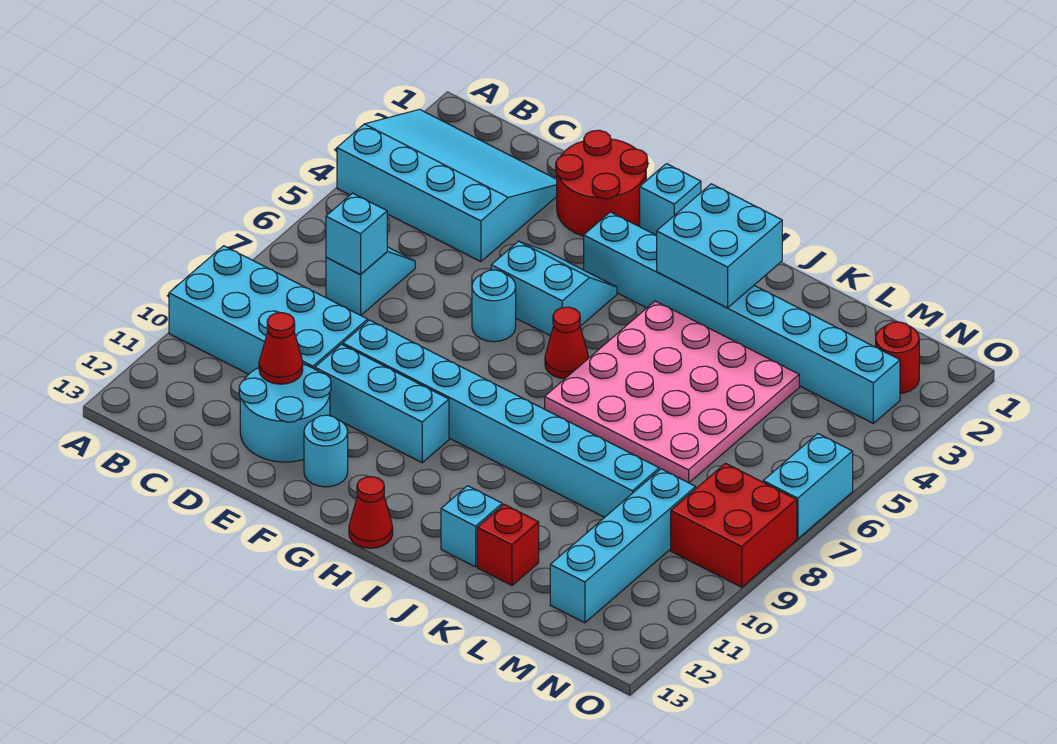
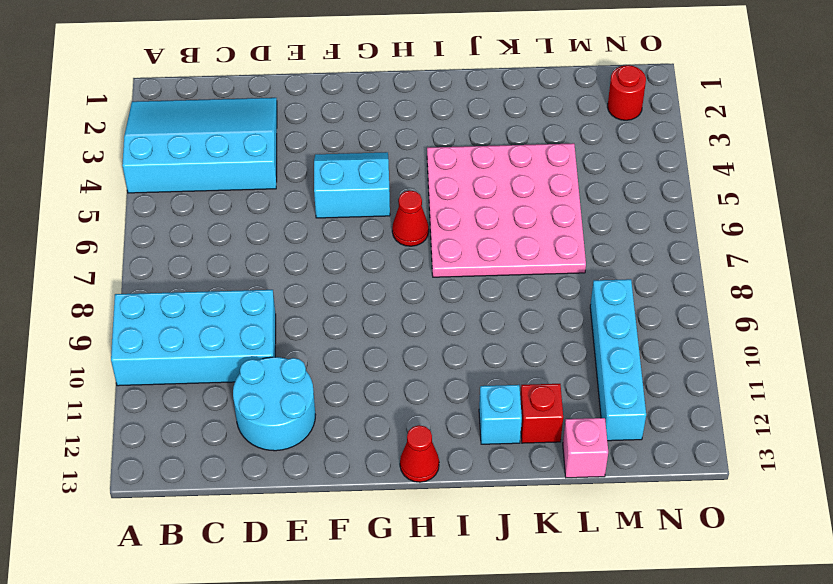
pink brick L13 level 1 -> none
none -> cyan slope C6:C7 level 1 top 7
none -> red round brick E1:F2 level 1
none -> cyan brick E9:L9 level 1

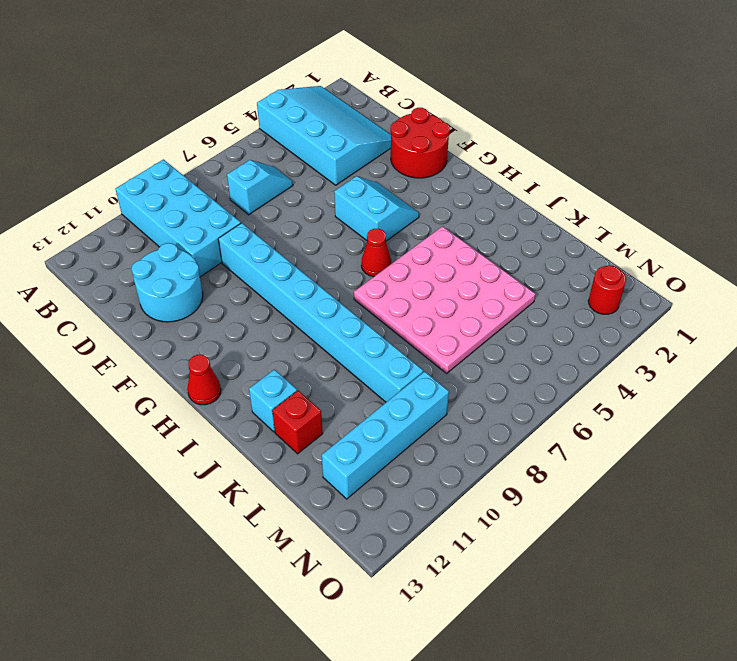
none -> cyan brick E10:G10 level 1
none -> cyan round brick F6 level 1
none -> cyan round brick F12 level 1

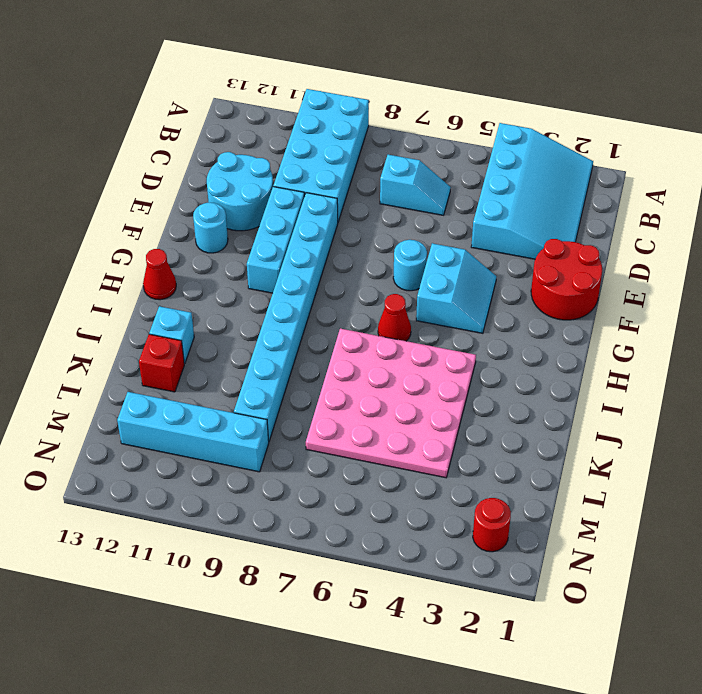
none -> cyan brick G1 level 1
none -> cyan brick G3:N3 level 1
none -> red brick N8:O9 level 1

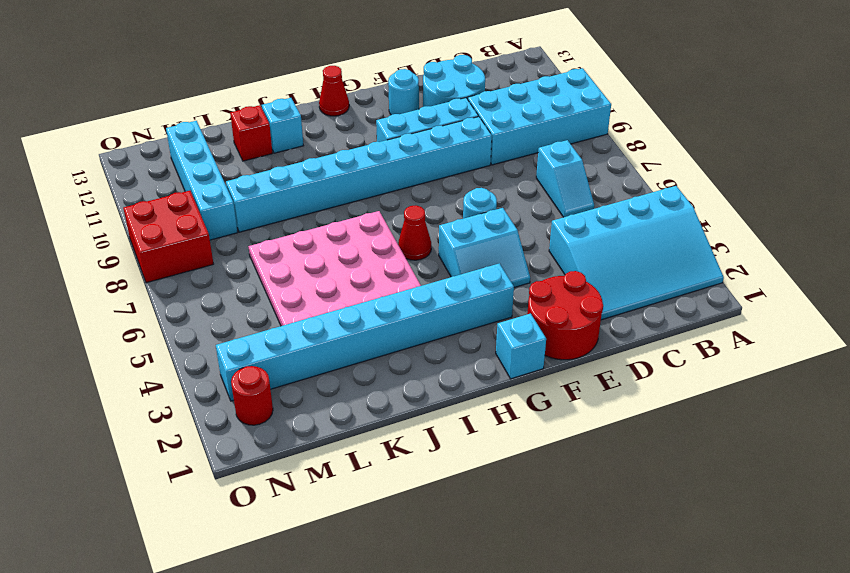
none -> cyan brick O6:O7 level 1
none -> cyan brick C7 level 2
none -> red cone D11 level 2

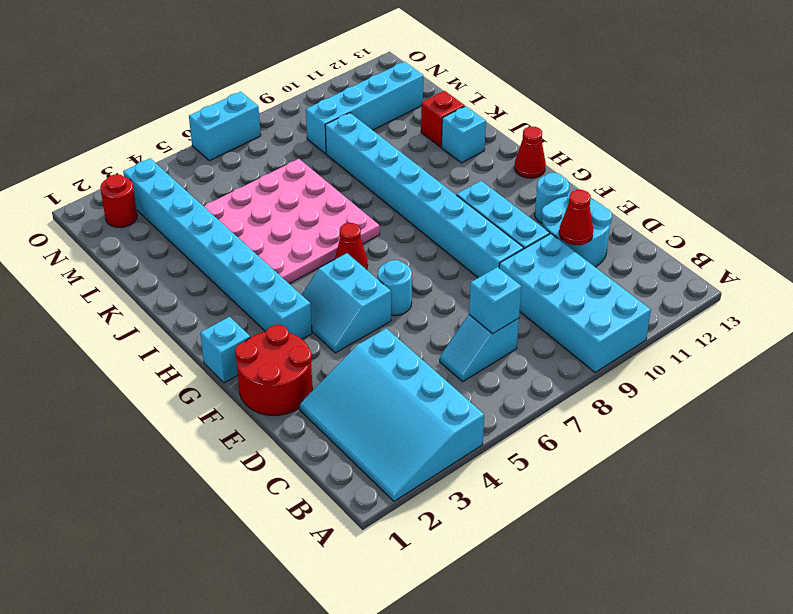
none -> red brick N8:O9 level 1
none -> cyan brick I2:J3 level 2

